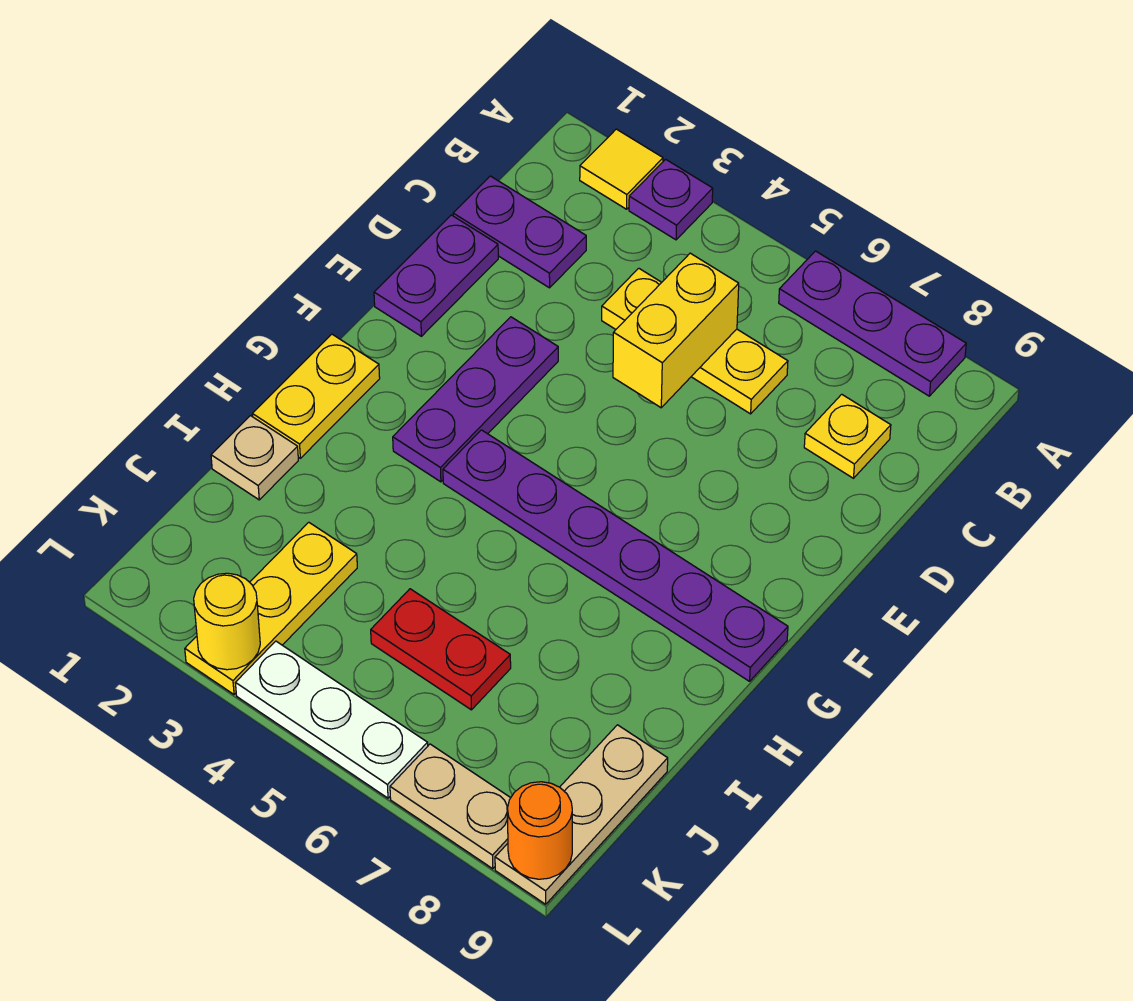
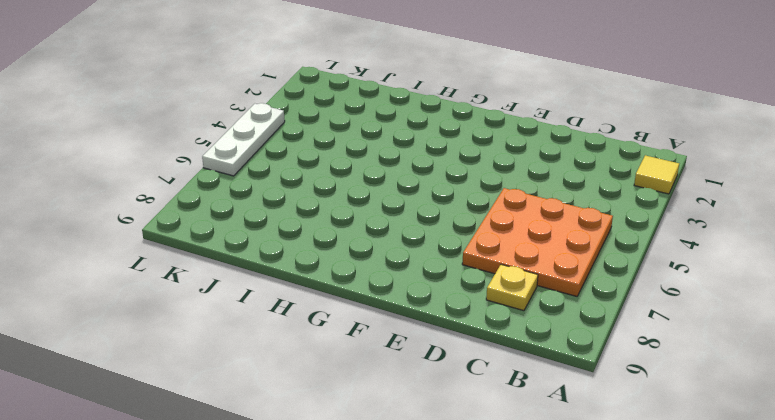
orange plate B5:D7 level 1 -> yellow plate C4:C6 level 1
none -> purple plate A3 level 1
none -> purple plate A6:A8 level 1
none -> purple plate C1:C2 level 1

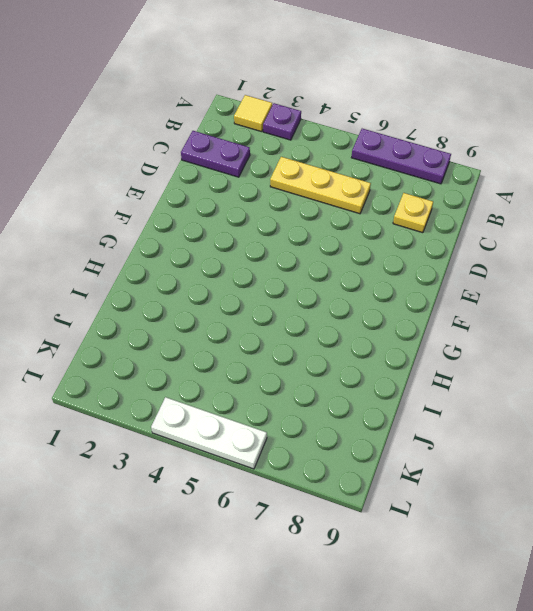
none -> purple plate D1:E1 level 1
none -> purple plate E3:G3 level 1
none -> yellow plate G1:H1 level 1

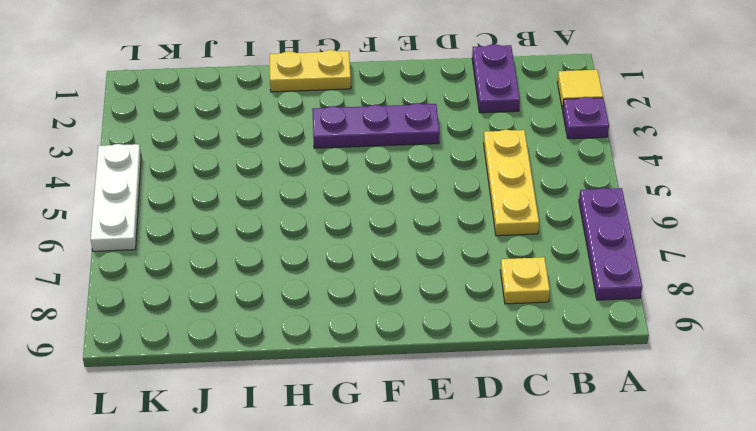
none -> purple plate D1:E1 level 1
none -> purple plate G4:G9 level 1
none -> tan plate I1 level 1

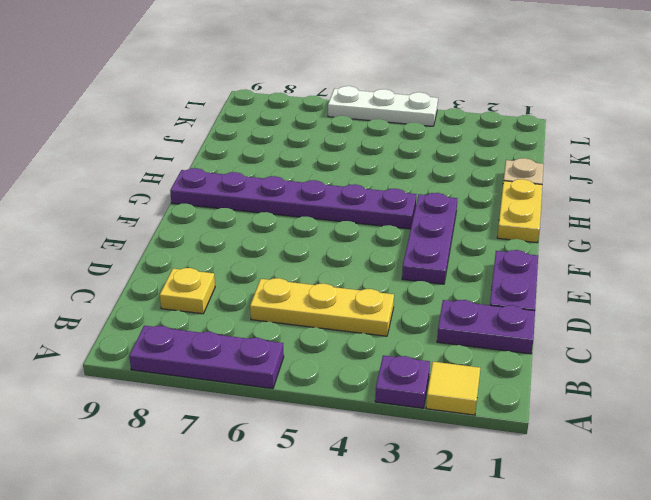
none -> yellow plate J3:L3 level 1
none -> red plate J5:J6 level 1
none -> tan plate J9:L9 level 1

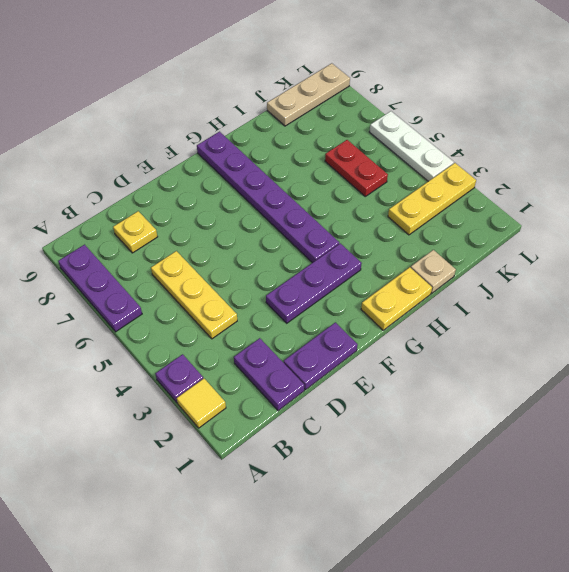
none -> tan plate L7:L8 level 1
none -> yellow brick C5:D5 level 2
none -> yellow round brick L3 level 2

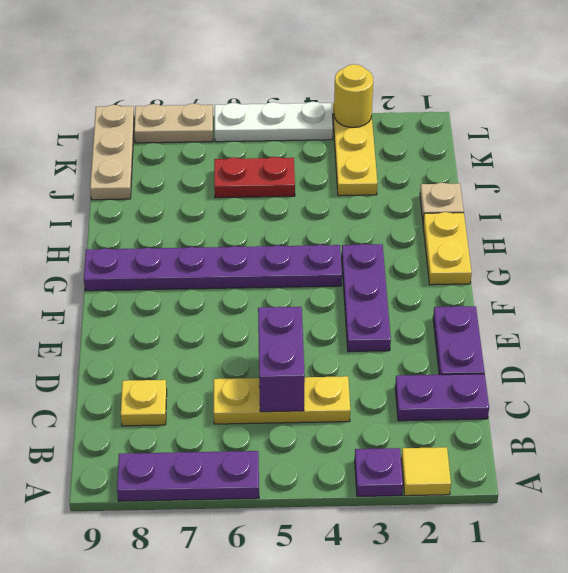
purple brick C5:D5 level 2 -> yellow brick C5:D5 level 2
none -> orange round brick L9 level 2

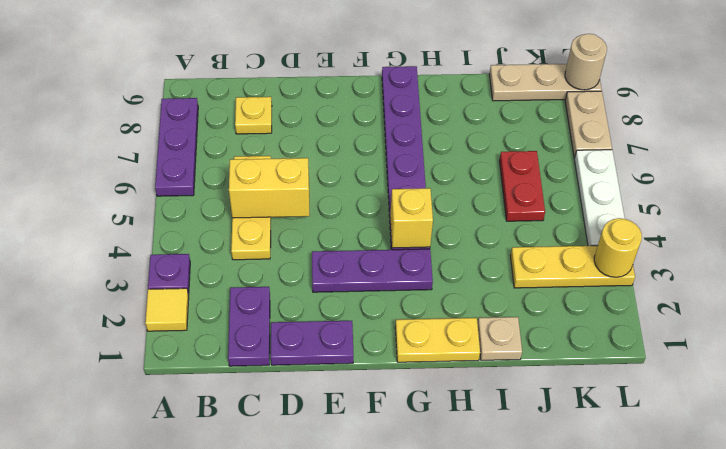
yellow brick G4 level 2 -> none
tan round brick L9 level 2 -> orange round brick L9 level 2

